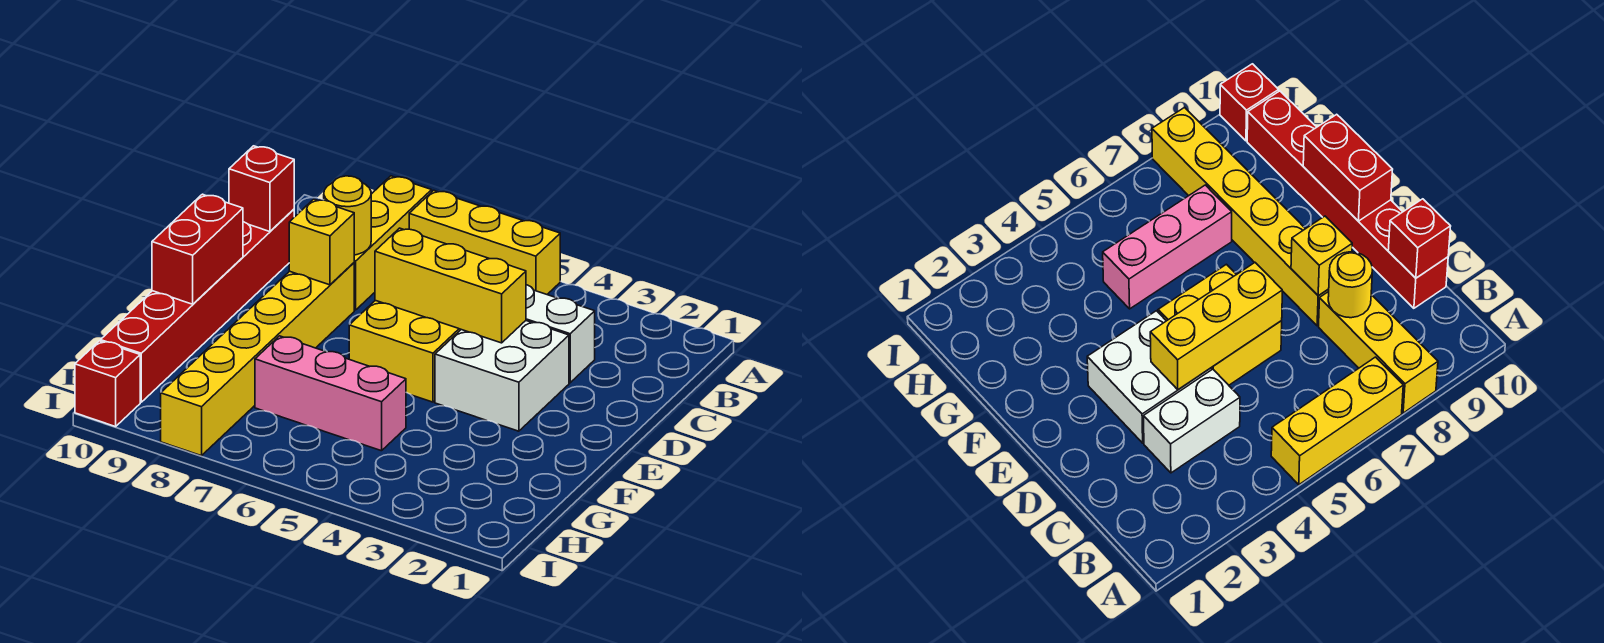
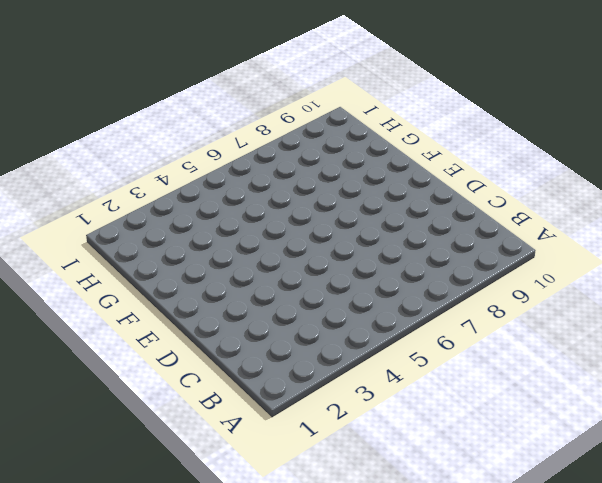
none -> yellow brick A5:A7 level 1
none -> yellow brick A8:C8 level 1
none -> white brick C3:C4 level 1

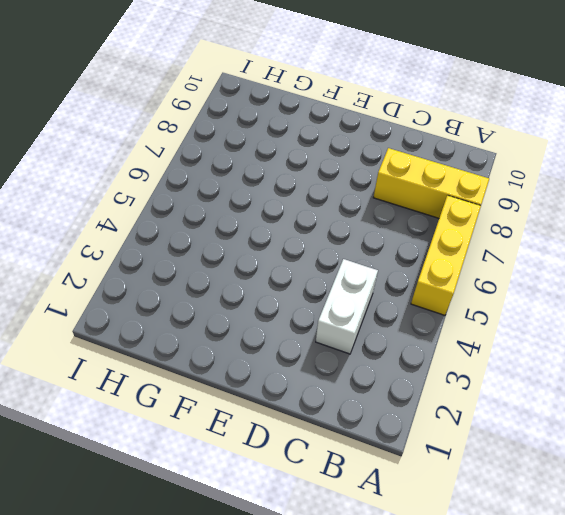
none -> red brick C10:H10 level 1
none -> white brick D3:E4 level 1
none -> yellow brick D5:E6 level 1

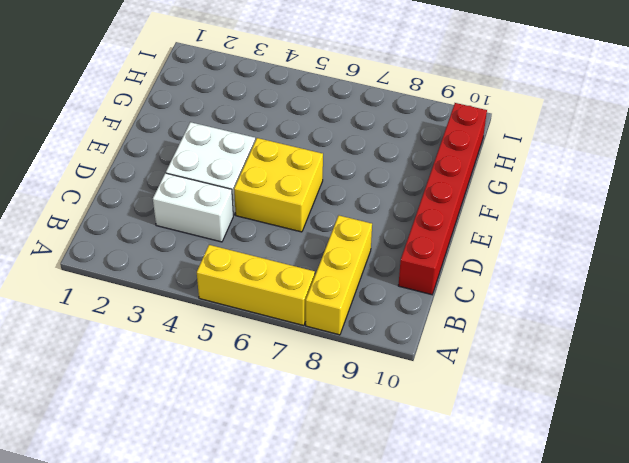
none -> yellow brick D8:I8 level 1
none -> pink brick G5:G7 level 1
none -> red brick I10 level 1

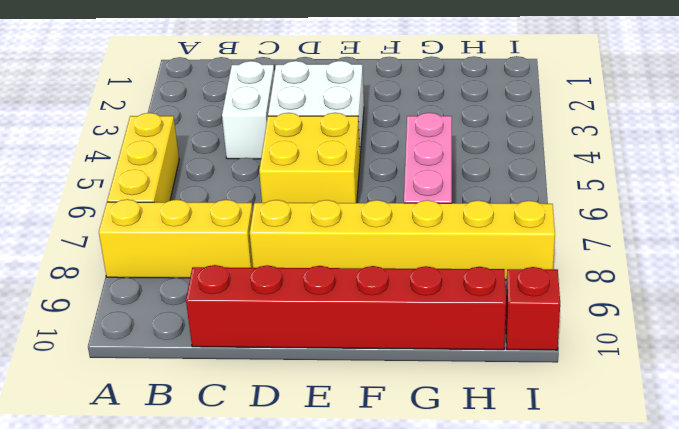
none -> yellow round brick C8 level 2
none -> red brick C10 level 2
none -> yellow brick D4:D6 level 2

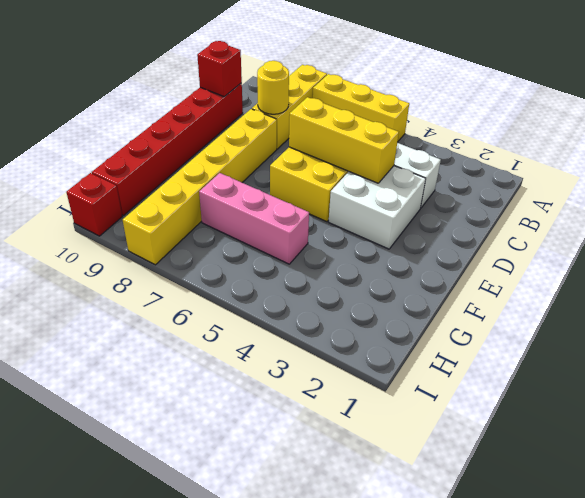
none -> yellow brick D8 level 2
none -> red brick E10:F10 level 2

